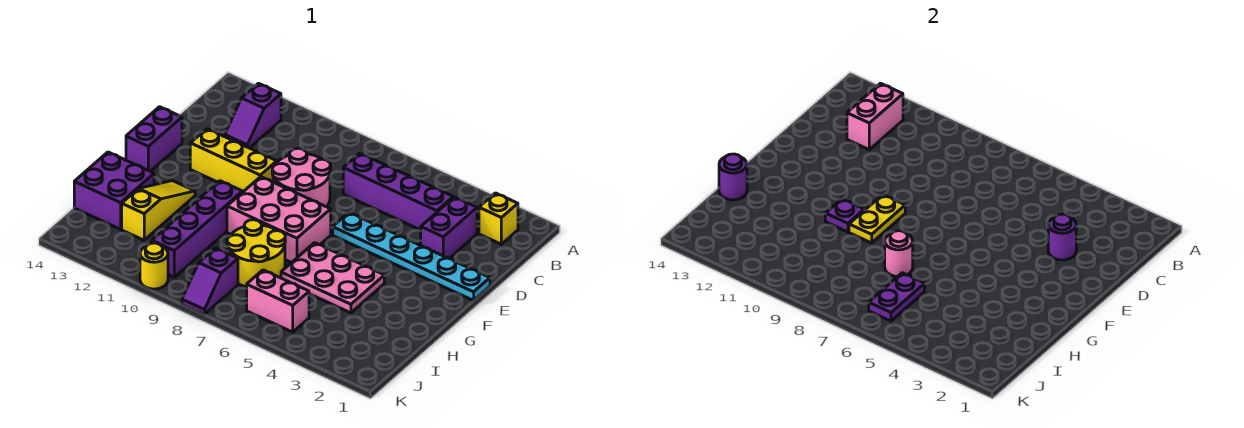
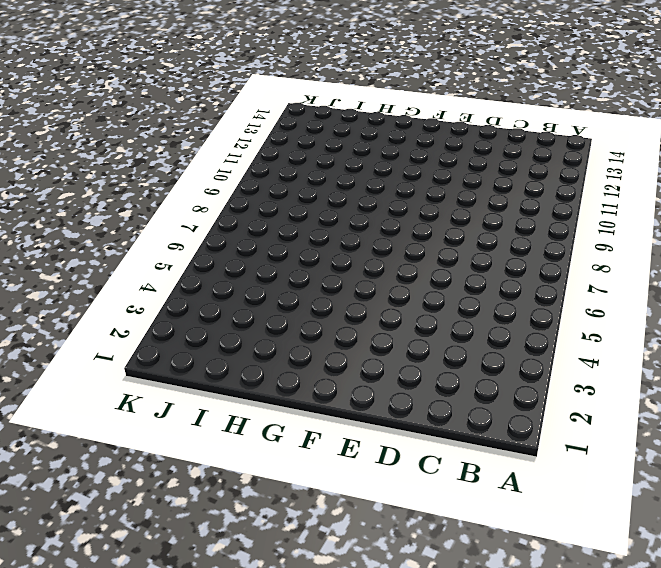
none -> yellow brick B2 level 1
none -> purple slope B12:C12 level 1 top B
none -> purple brick C3:D3 level 1

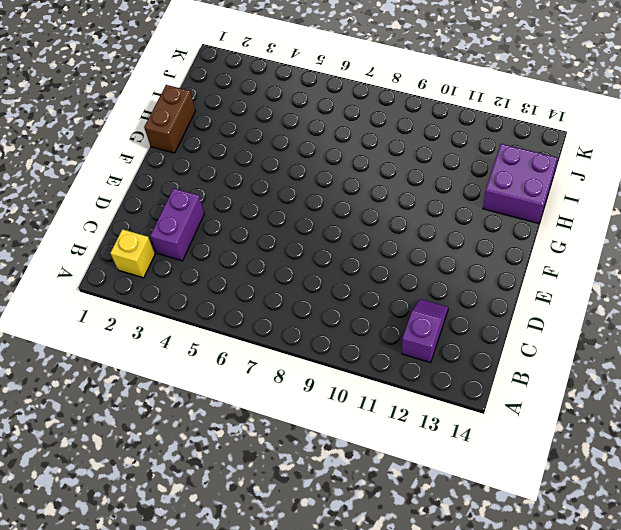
brown brick G1:H1 level 1 -> none
none -> purple brick C4:C7 level 1
none -> pink round brick D8:E9 level 1
none -> cyan plate E1:E6 level 1

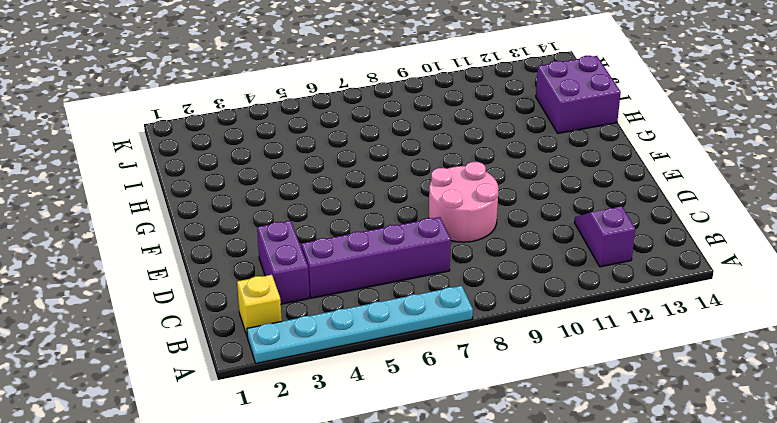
cyan plate A2:A7 level 1 -> cyan plate E1:E6 level 1
none -> yellow brick E10:E12 level 1
none -> purple brick E14:F14 level 1
none -> pink brick F7:G9 level 1

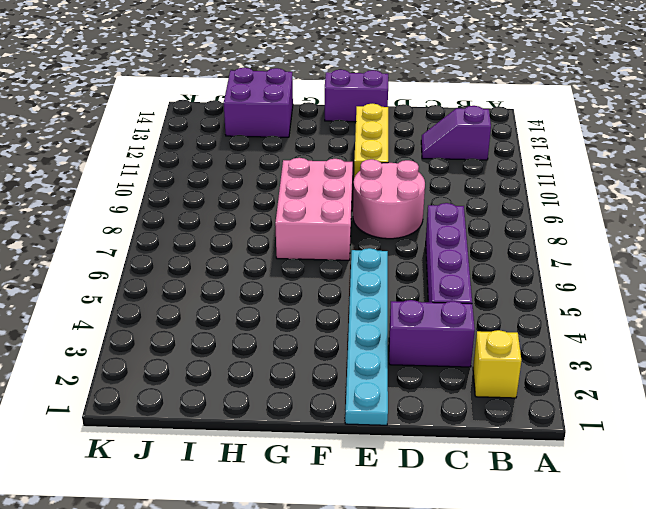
none -> pink plate G4:H6 level 1
none -> purple brick G10:J10 level 1
none -> yellow slope G12:I12 level 1 top I

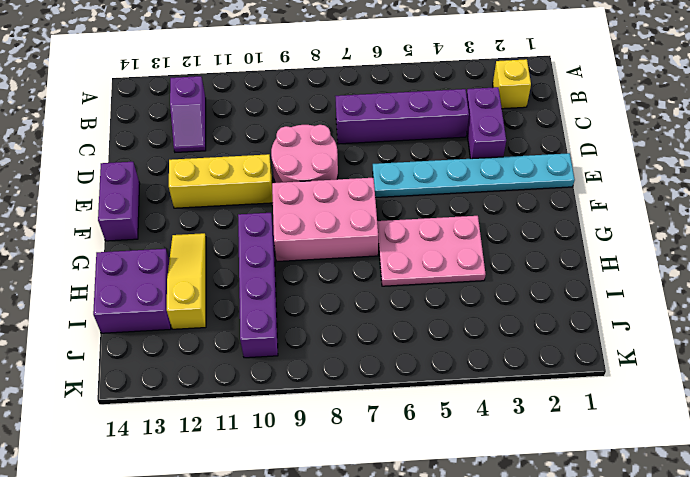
none -> yellow round brick H7:I8 level 1
none -> pink brick J5:J6 level 1
none -> purple slope J8:K8 level 1 top J

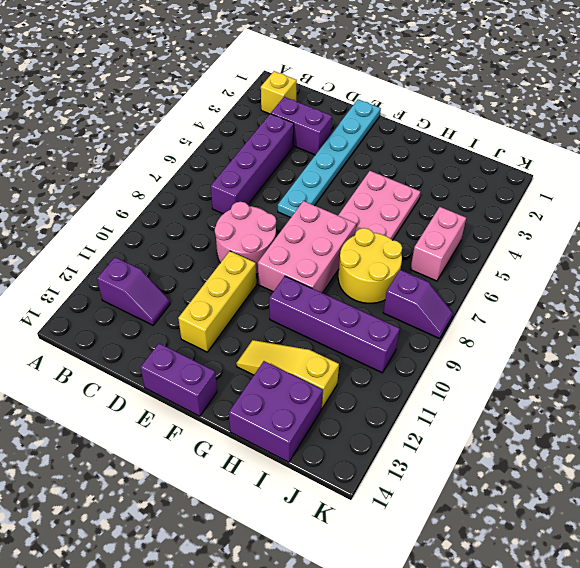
none -> yellow round brick K10 level 1
none -> pink brick B12:C12 level 2
none -> purple round brick D3 level 2

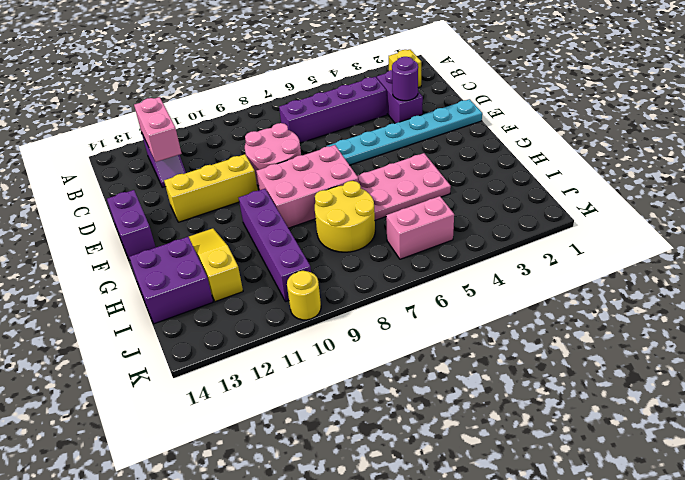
none -> purple slope J8:K8 level 1 top J
none -> yellow plate F9:G9 level 2
none -> purple plate G10 level 2

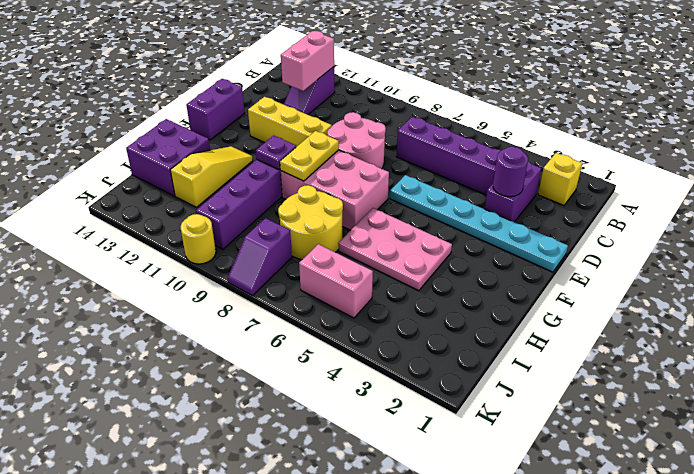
none -> pink round brick H7 level 2
none -> purple round brick H14 level 2
none -> purple plate I6:J6 level 2

